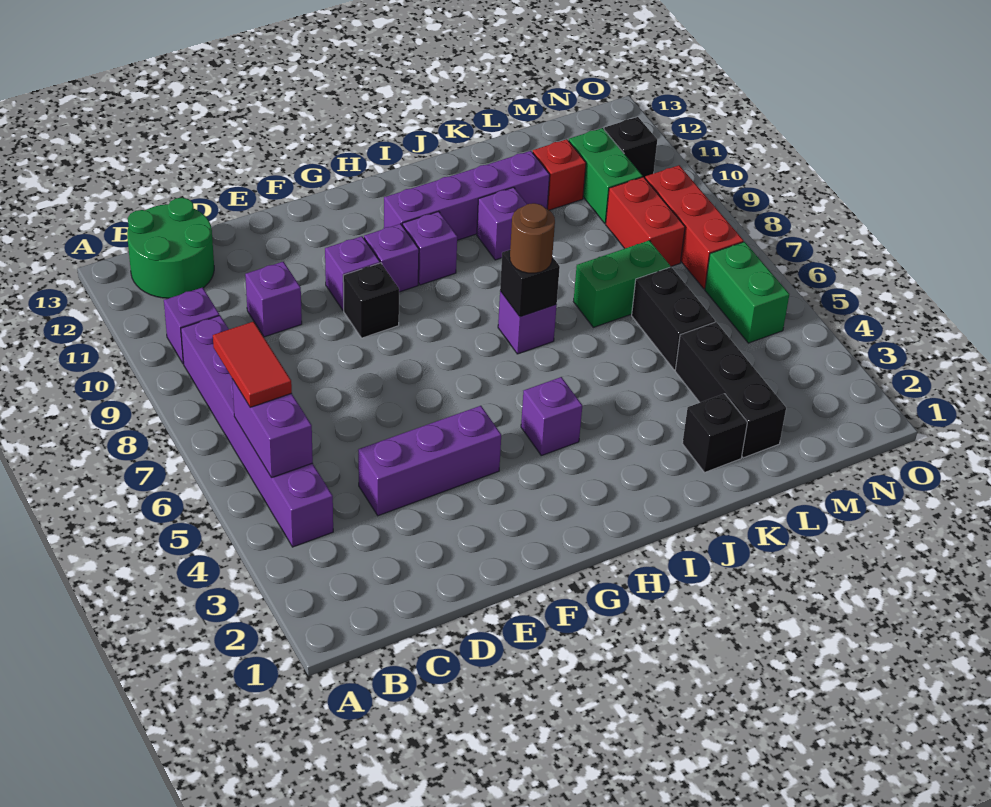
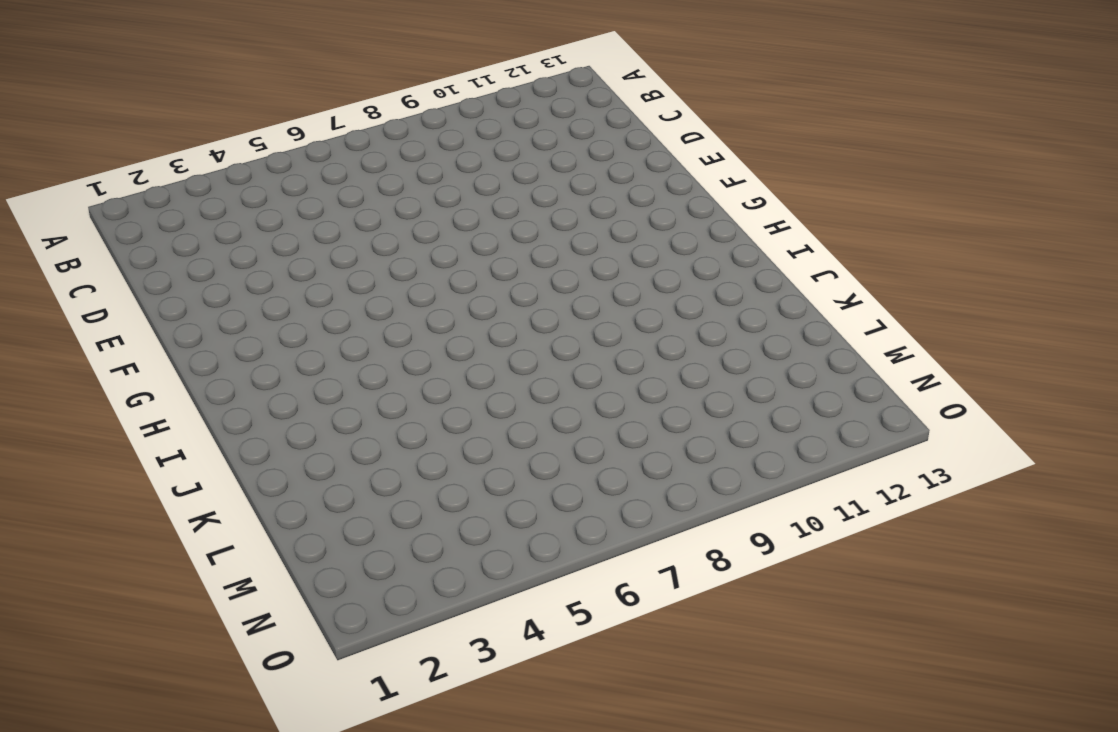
none -> purple brick B4:B9 level 1
none -> purple brick B10 level 1
none -> green round brick B12:C13 level 1

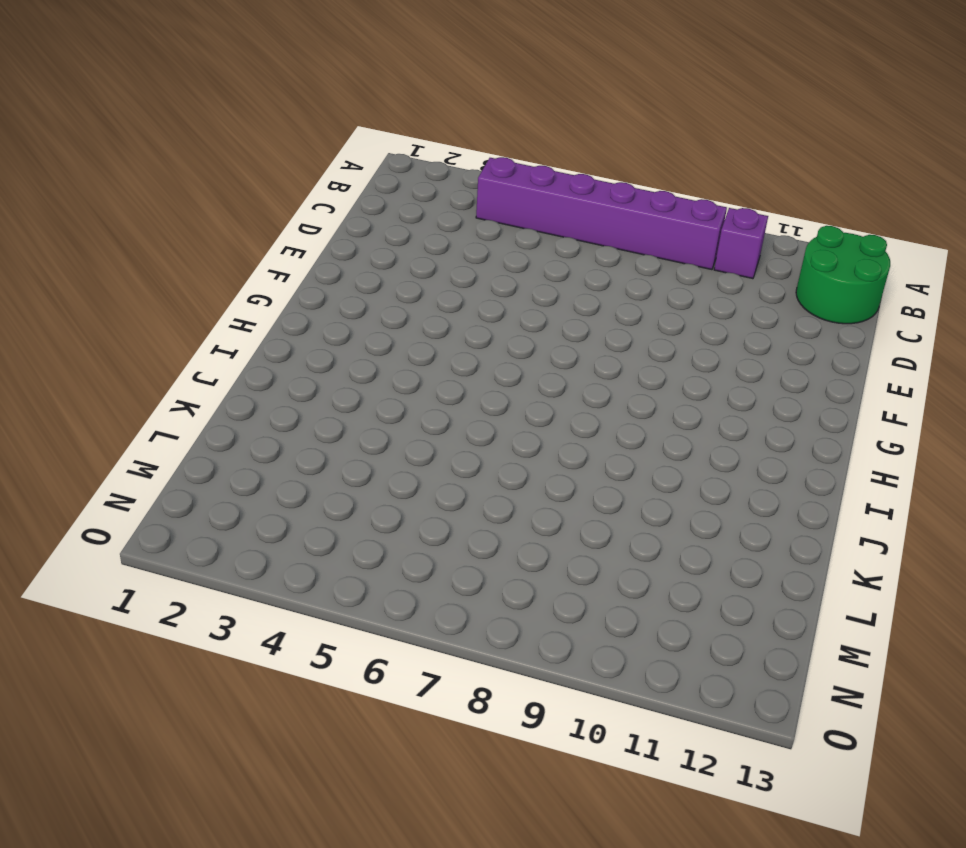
none -> purple brick D4:F4 level 1
none -> purple brick D10 level 1
none -> black brick F9 level 1

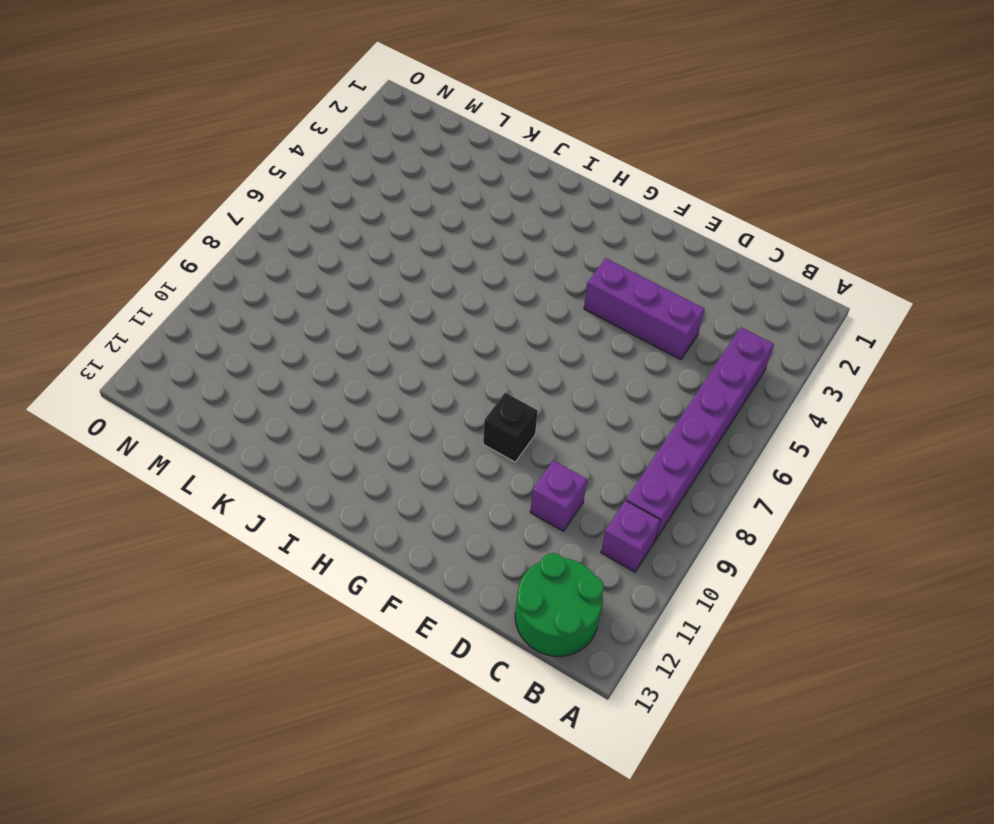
none -> purple brick F10 level 1
none -> purple brick G10 level 1
none -> purple brick H4 level 1

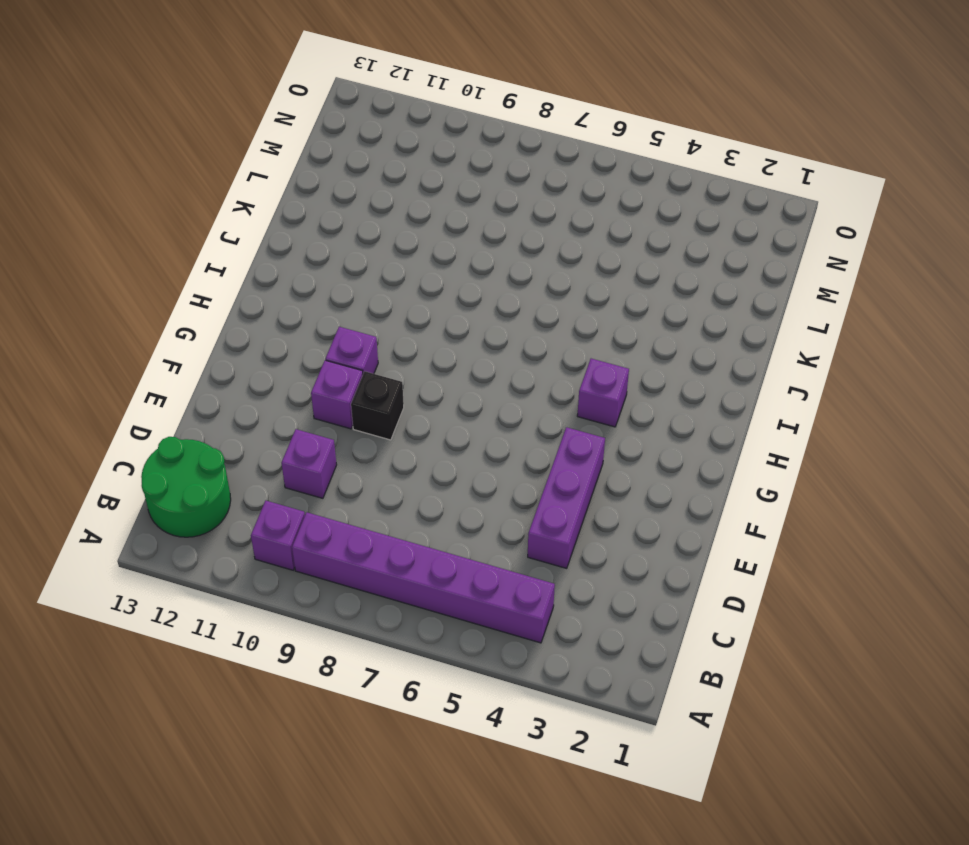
none -> purple brick H10 level 1
none -> purple brick H11:K11 level 1
none -> purple brick I7 level 1

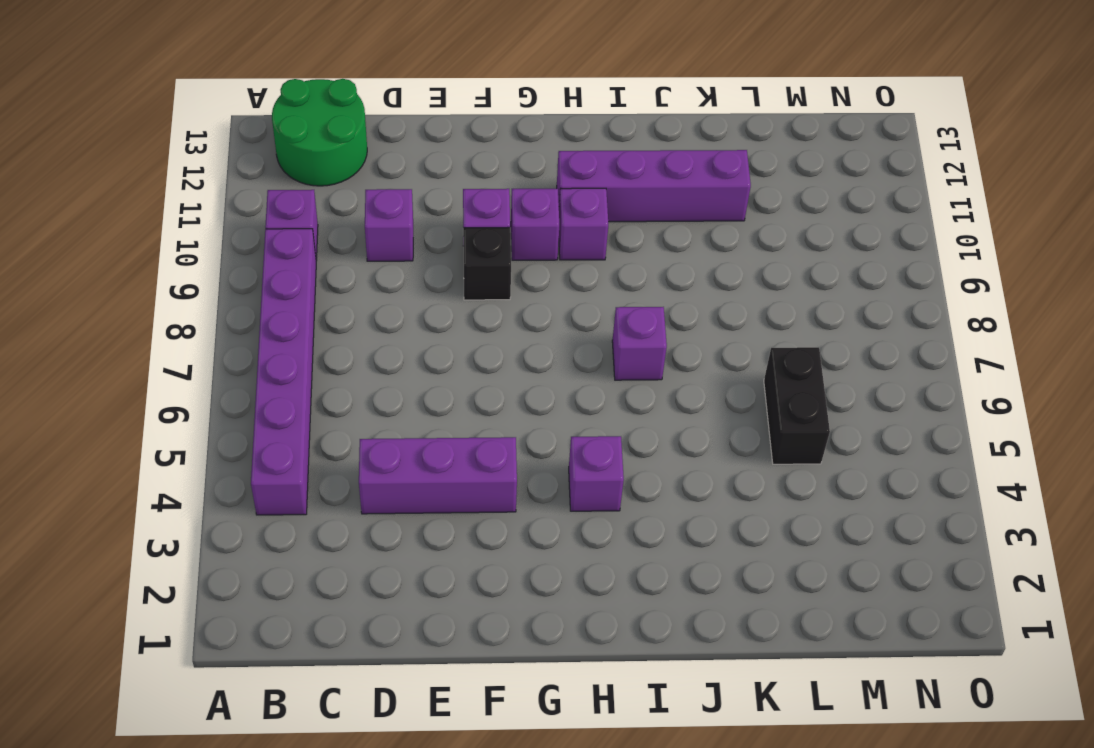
none -> purple brick J10 level 1
none -> black brick K2 level 1
none -> green brick K7:L7 level 1

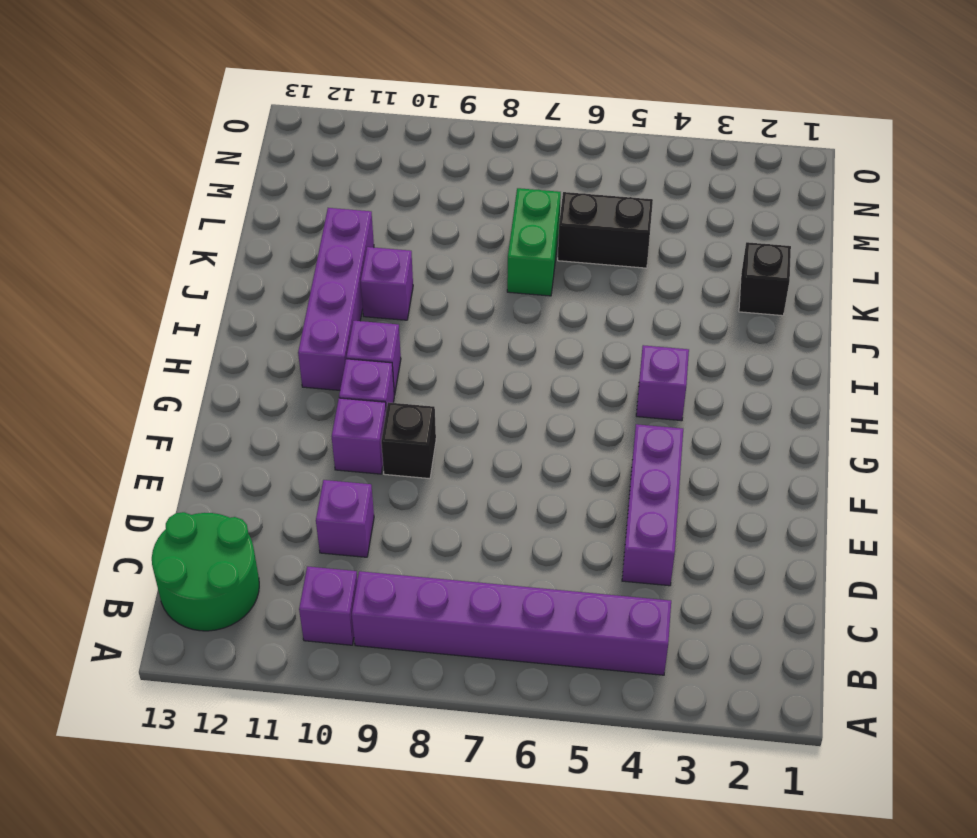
none -> purple brick I7 level 1
none -> black brick L2:L4 level 1
none -> red brick L11 level 1

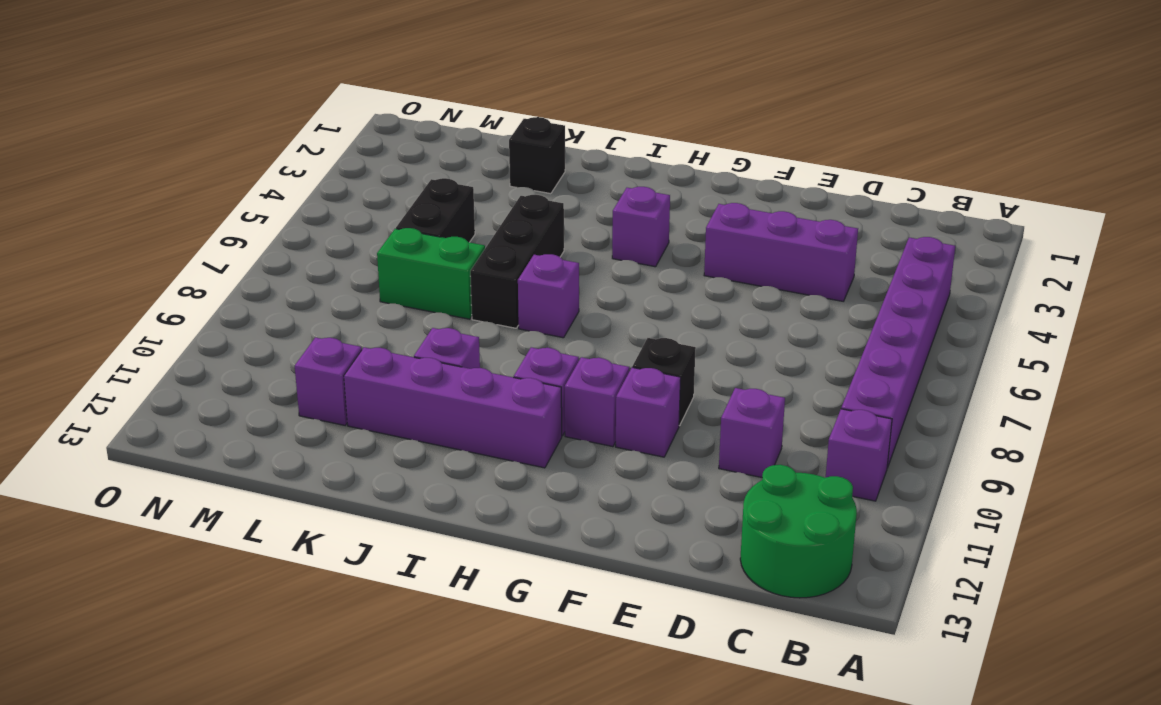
black brick J5:J7 level 1 -> black brick L2:L4 level 1
purple brick L11 level 1 -> red brick L11 level 1
none -> red brick M8:M9 level 1
none -> green brick M10:M11 level 1
none -> green brick N5:N6 level 1

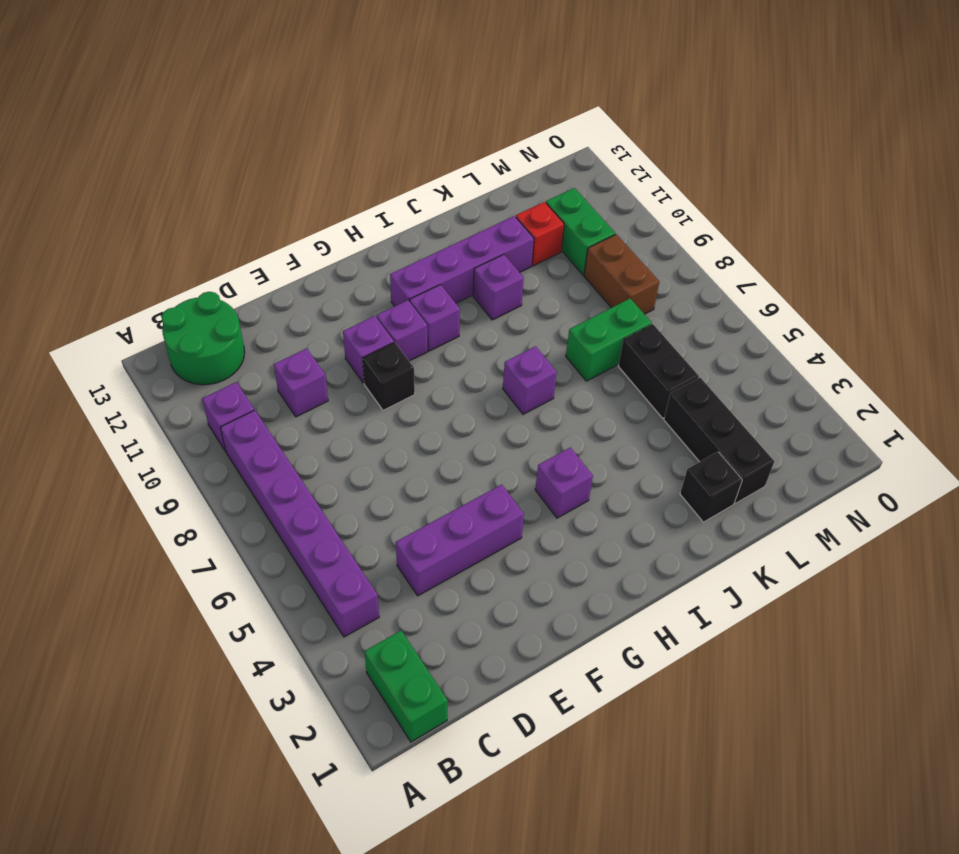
green brick B1:B2 level 1 -> green brick N5:N6 level 1
brown brick M8:M9 level 1 -> red brick M8:M9 level 1
none -> red brick N7:N9 level 1
none -> black brick N11 level 1
none -> purple brick B5:B6 level 2

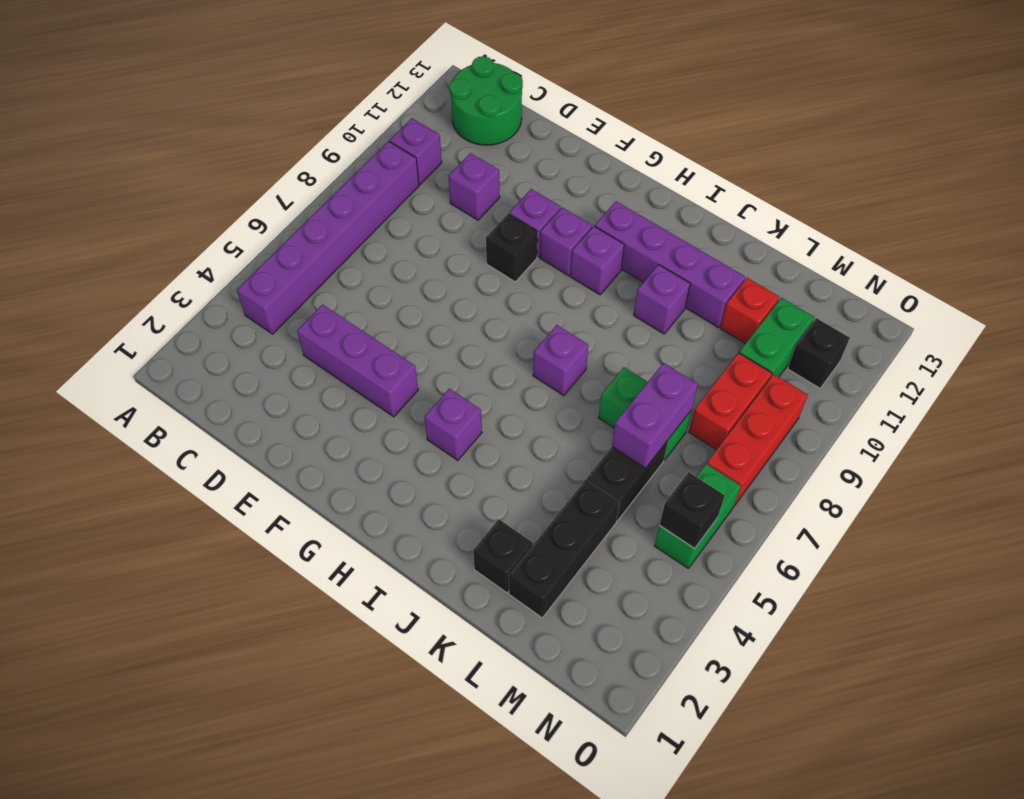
purple brick L6:L7 level 2 -> purple brick B5:B6 level 2
black brick N5 level 2 -> black brick I7 level 2
none -> red tile B6:B7 level 3
none -> brown round brick I7 level 3

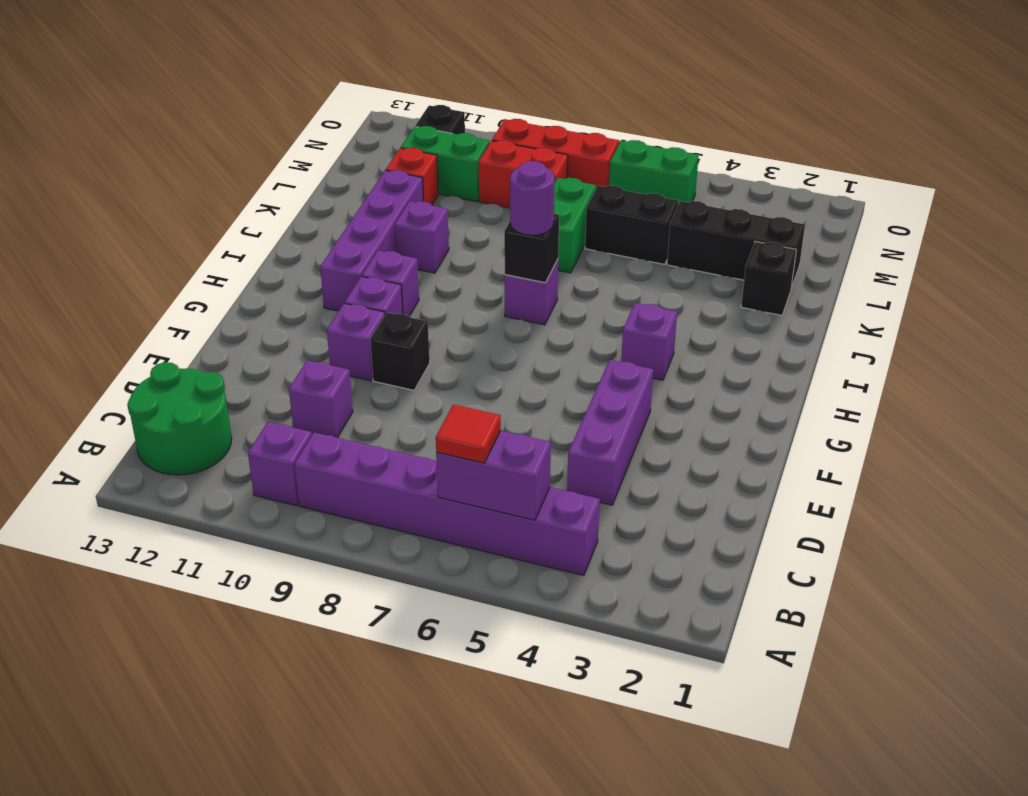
red tile B6 level 3 -> red tile B6:B7 level 3
purple round brick I7 level 3 -> brown round brick I7 level 3

